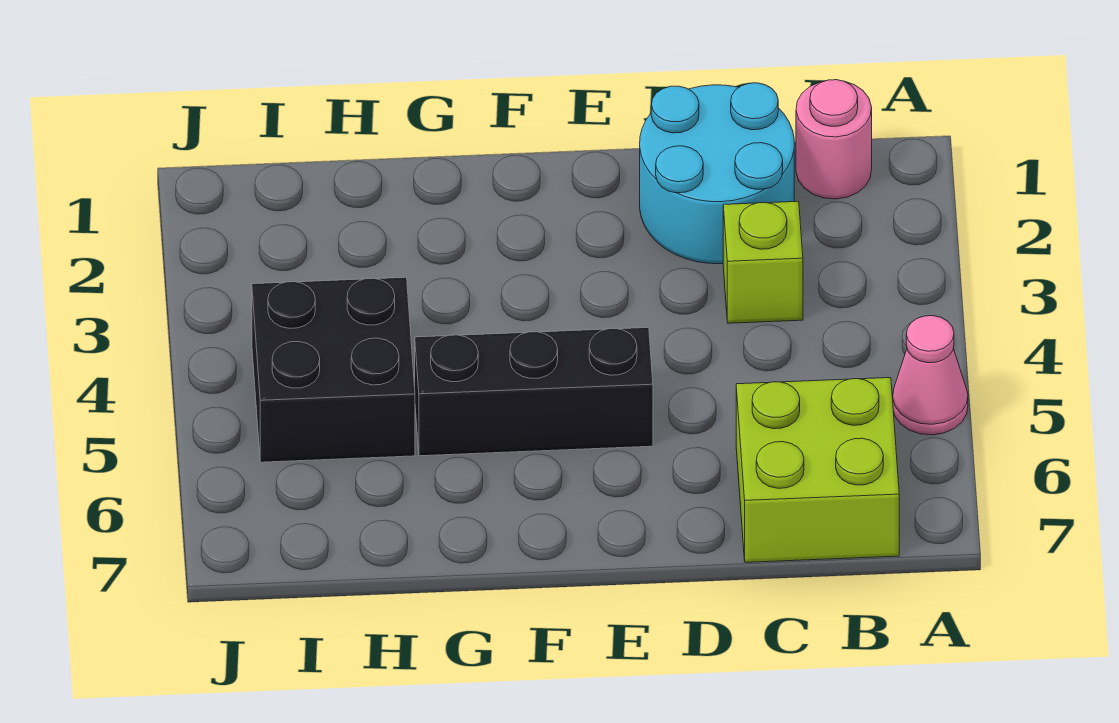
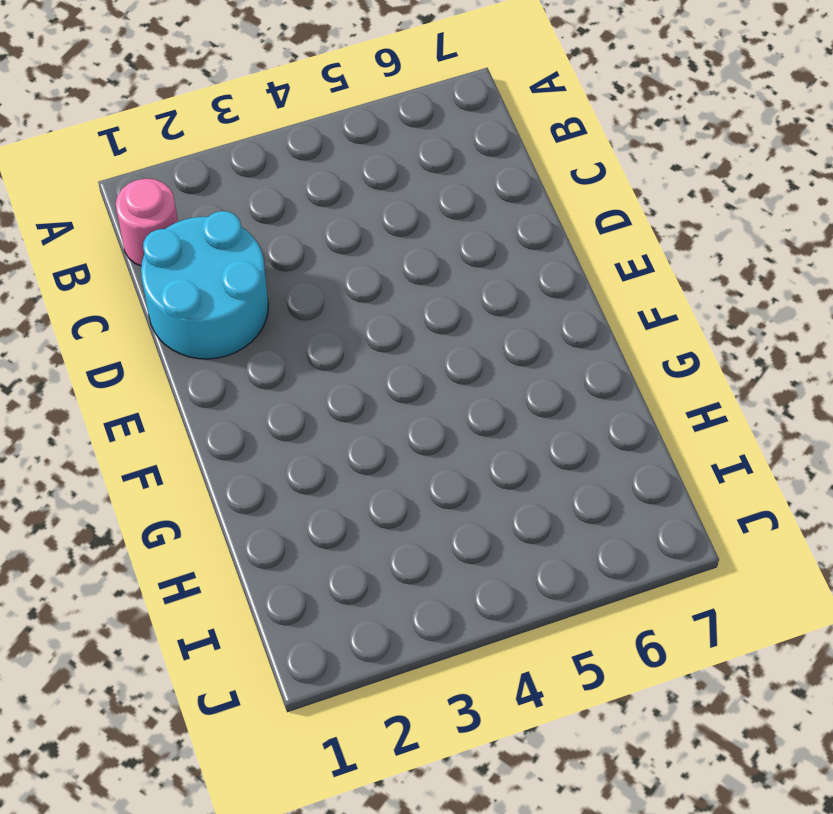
none -> pink cone A5 level 1
none -> lime brick B6:C7 level 1

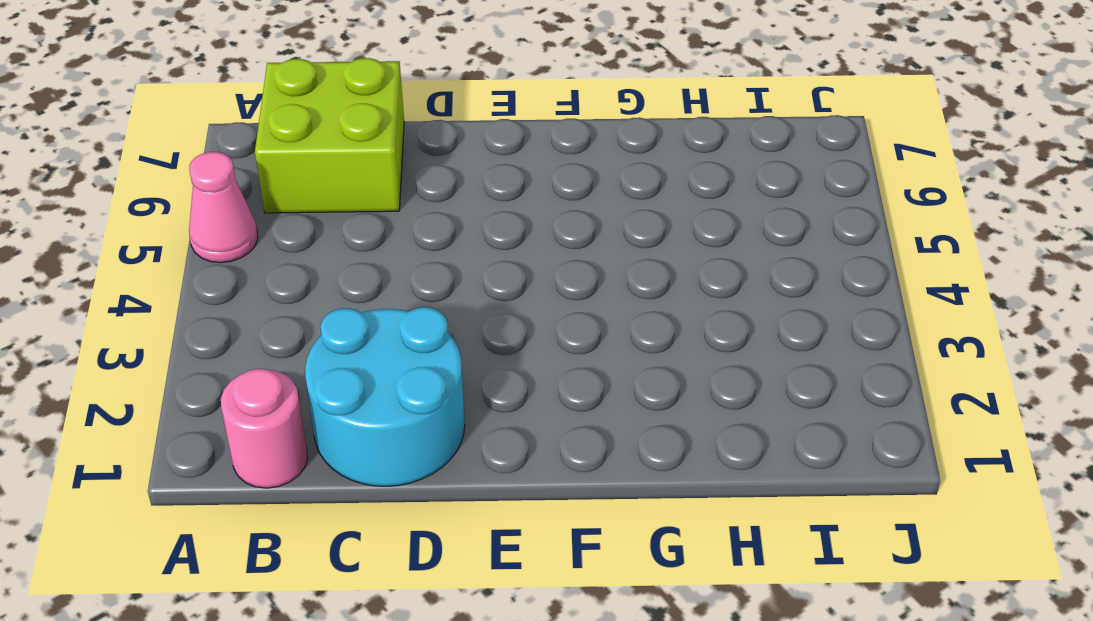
none -> lime brick C3 level 1
none -> black brick E5:G5 level 1

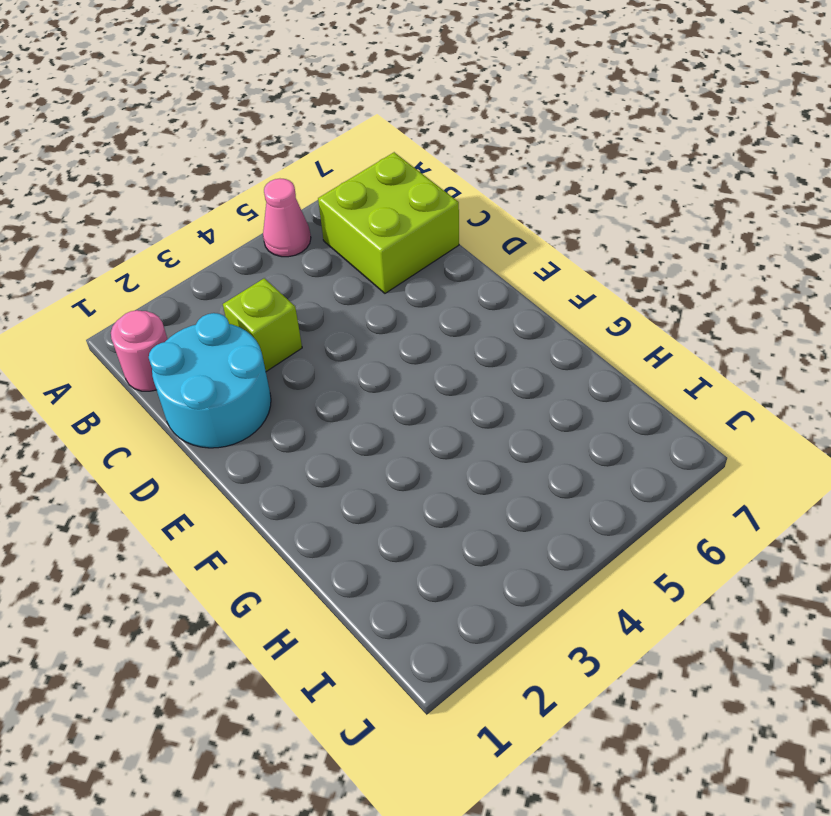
none -> black brick E5:G5 level 1
none -> black brick H4:I5 level 1

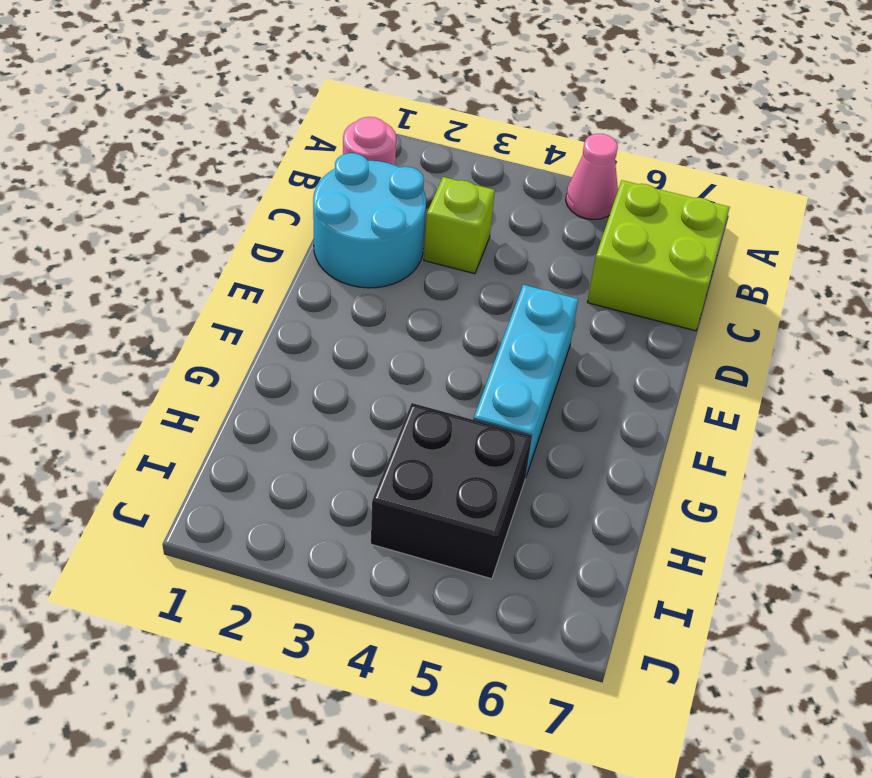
cyan brick E5:G5 level 1 -> black brick E5:G5 level 1

